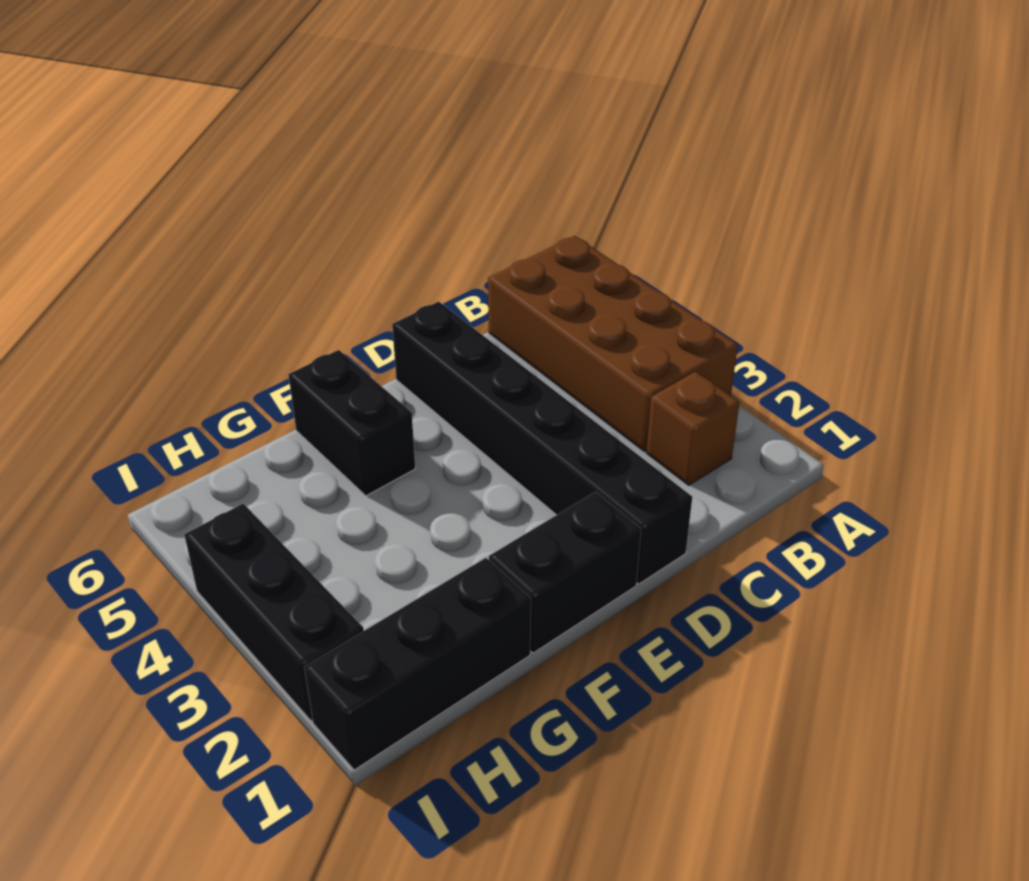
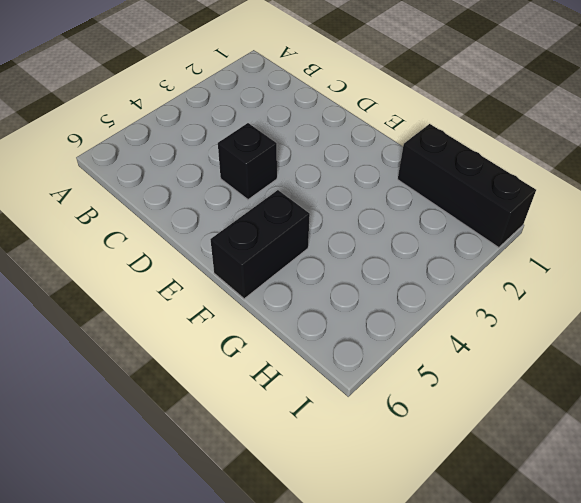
black brick D4 level 1 -> black brick D1:D6 level 1
none -> brown brick A3:B6 level 1
none -> brown brick B2 level 1

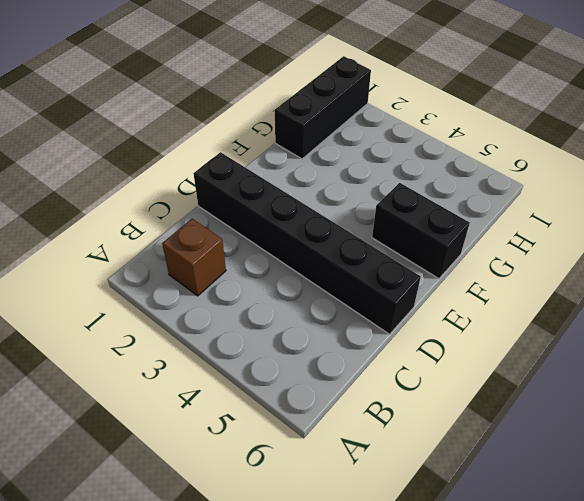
none -> brown brick A3:B6 level 1
none -> black brick E1:F1 level 1

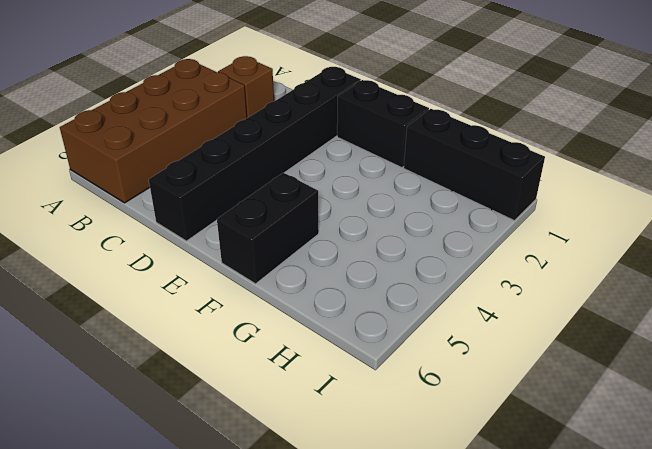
none -> black brick I2:I4 level 1

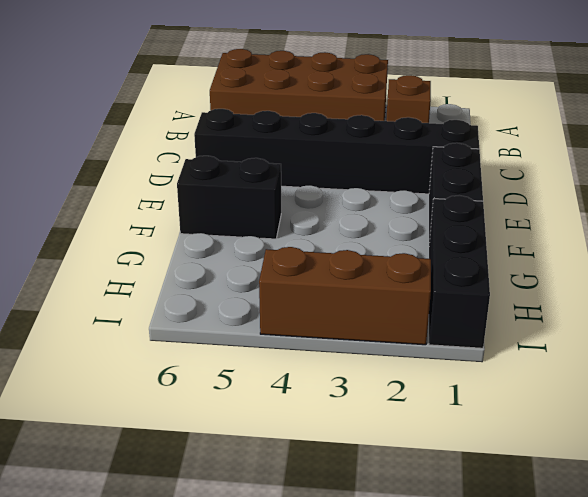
brown brick I2:I4 level 1 -> black brick I2:I4 level 1

